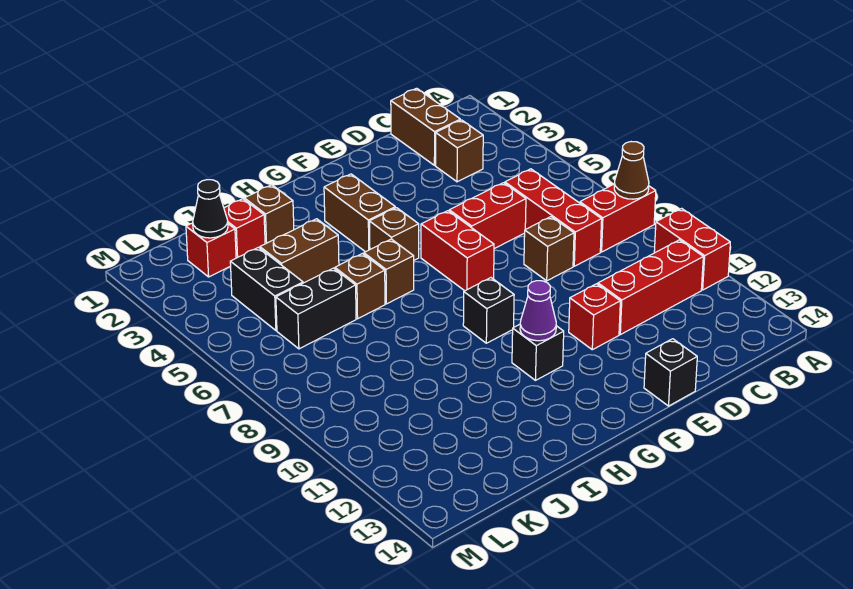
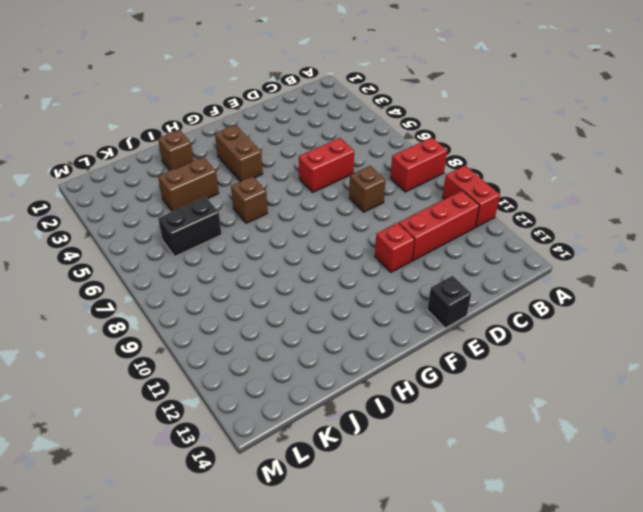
none -> brown brick C1:C2 level 1
none -> brown brick C3 level 1
none -> red brick C6:C8 level 1

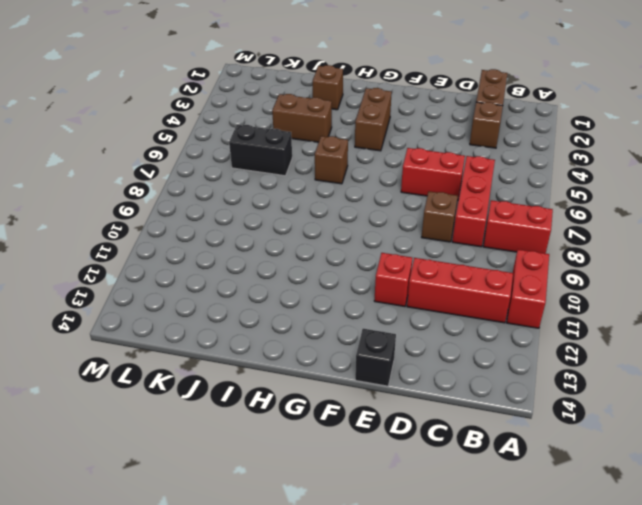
none -> red brick F6:F7 level 1
none -> brown brick G5 level 1
none -> black brick G9 level 1

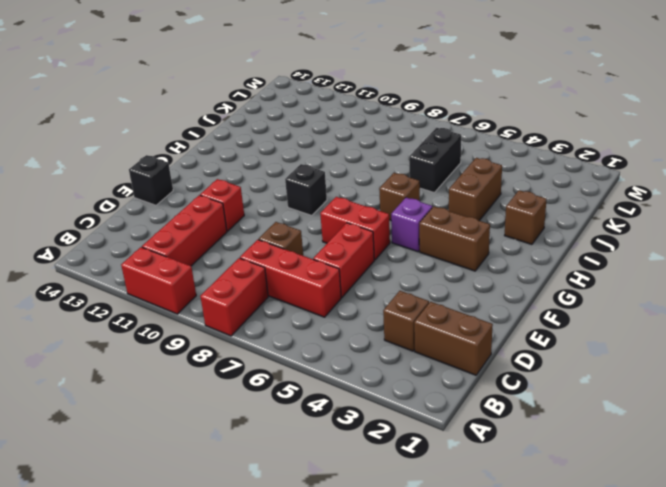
purple brick G5 level 1 -> brown brick G5 level 1
none -> black brick G11 level 1
none -> brown brick I6 level 1
none -> red brick J2 level 1

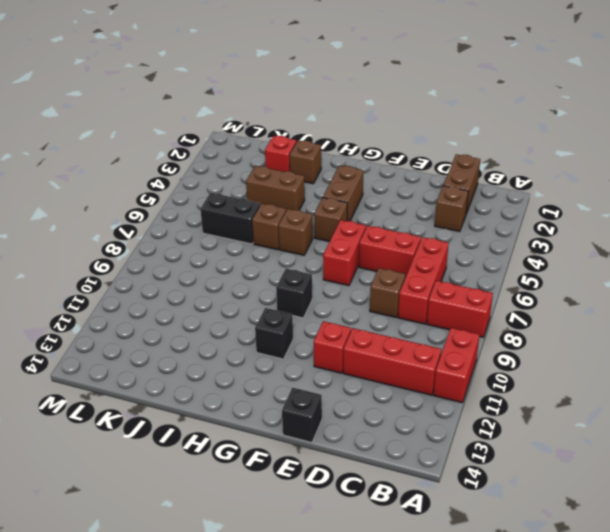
none -> red brick K2 level 1
none -> black brick K4:K5 level 1
none -> brown cone A8 level 2

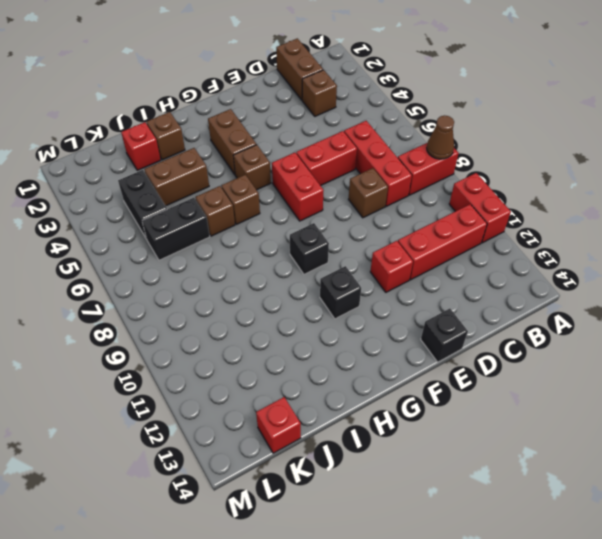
red brick K14 level 1 -> red brick K2 level 1
none -> purple cone G11 level 2
none -> black cone K2 level 2

